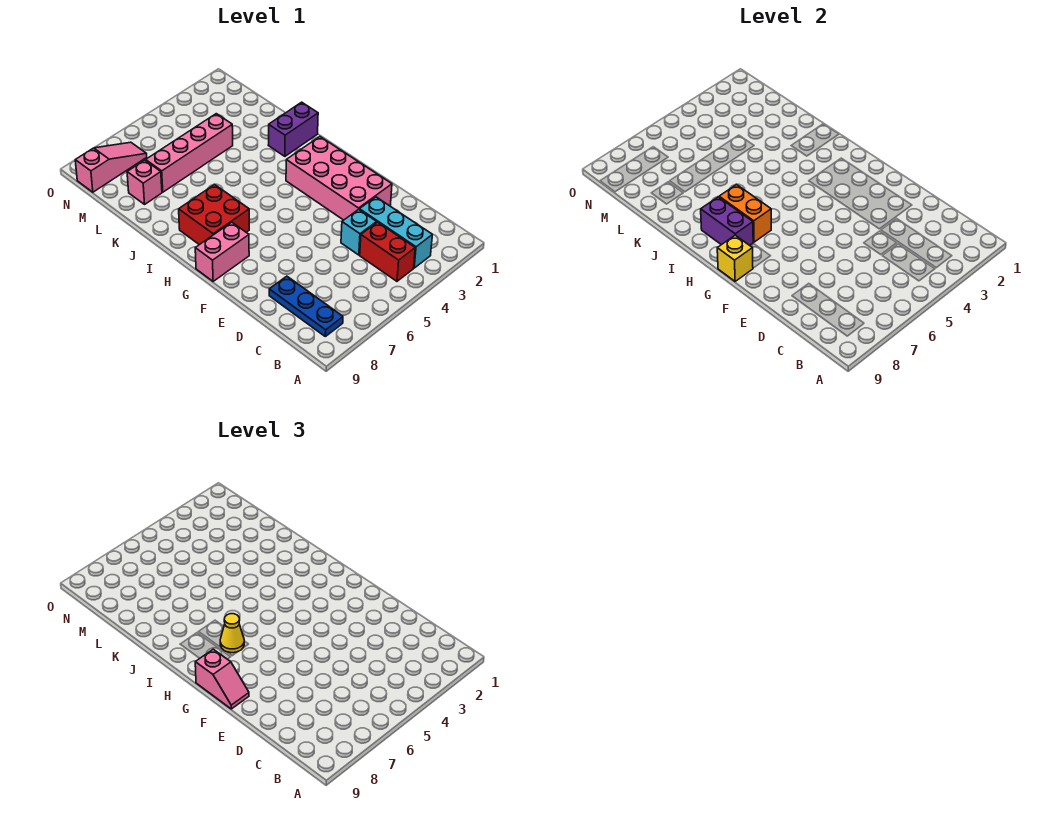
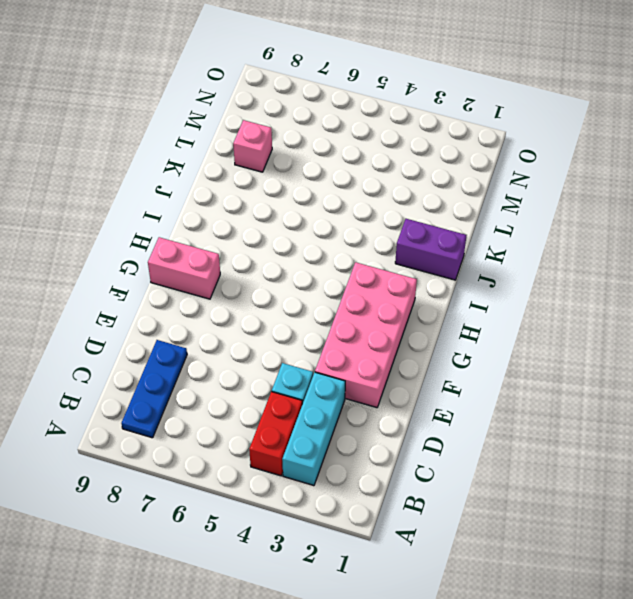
none -> red brick H7:I8 level 1
none -> pink brick L4:L7 level 1
none -> pink slope N7:N9 level 1 top 9

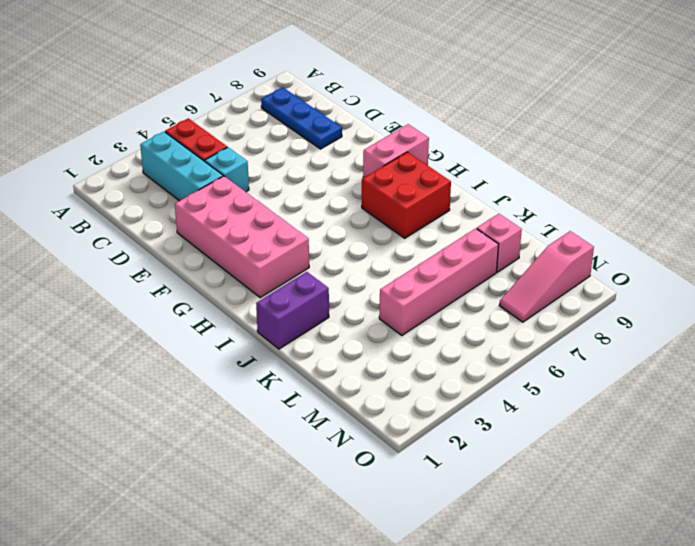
none -> yellow brick G9 level 2
none -> orange brick H7:I7 level 2
none -> purple brick H8:I8 level 2

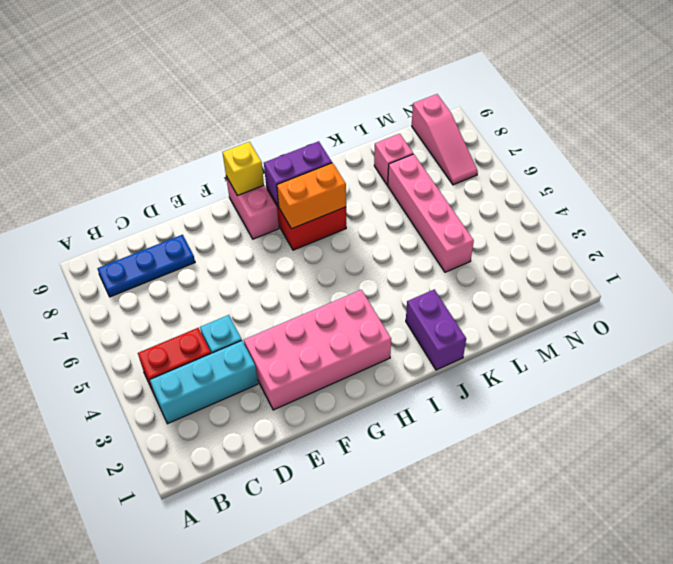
none -> pink slope F9:G9 level 3 top G
none -> yellow cone H7 level 3

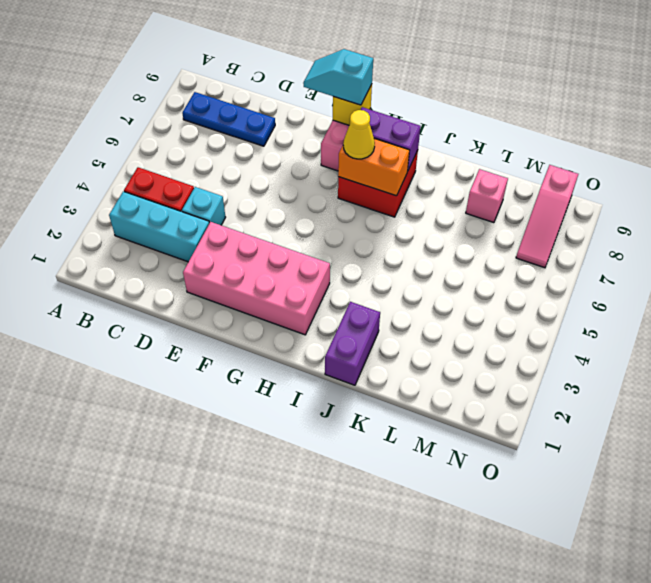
cyan slope F9:G9 level 3 top G -> pink slope F9:G9 level 3 top G
none -> pink brick L4:L7 level 1

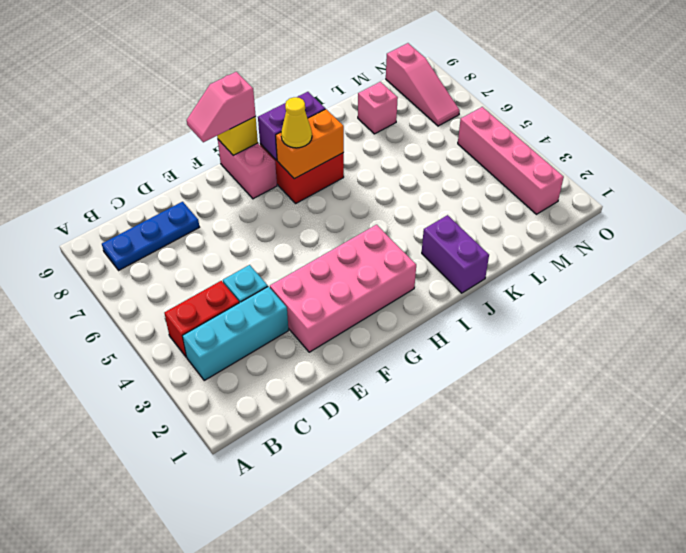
pink brick N2:N5 level 1 -> pink brick L4:L7 level 1

